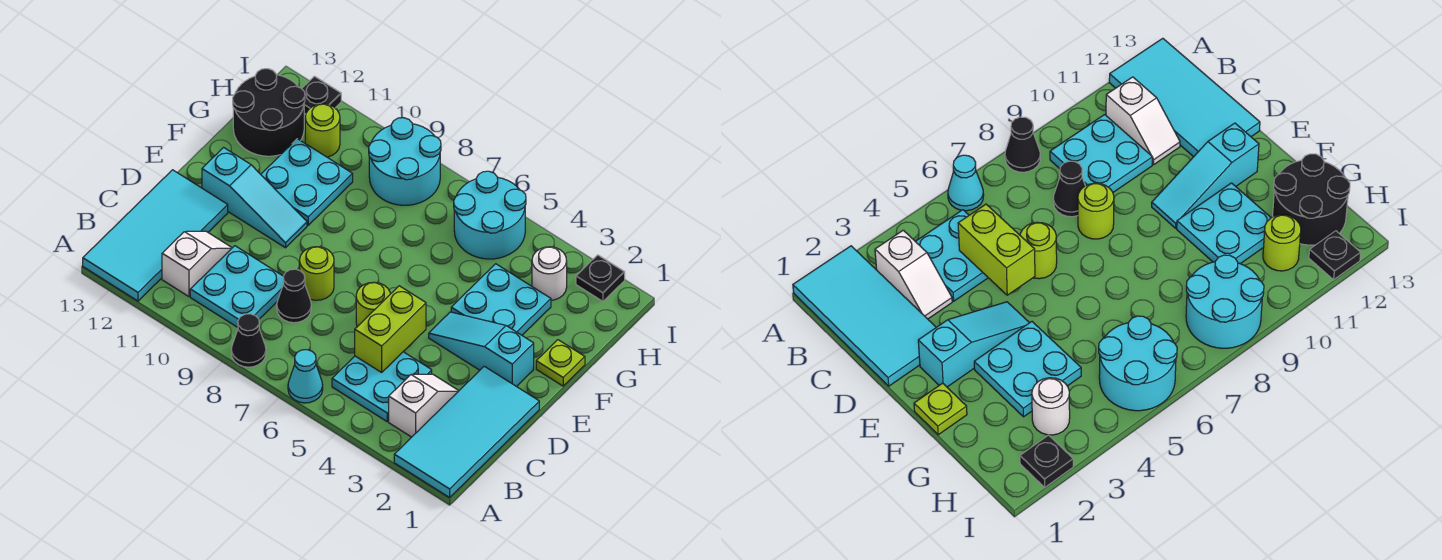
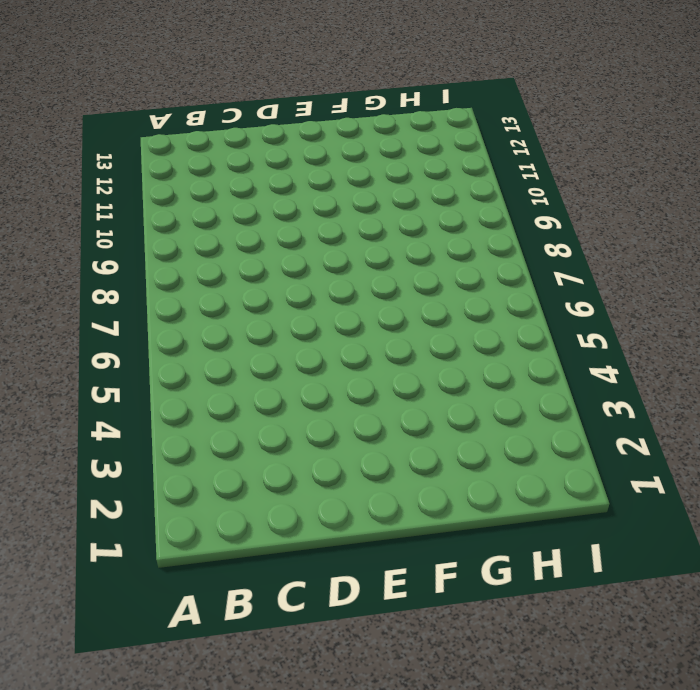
none -> cyan tile A1:D2 level 1
none -> cyan cone A6 level 1
none -> black cone A8 level 1

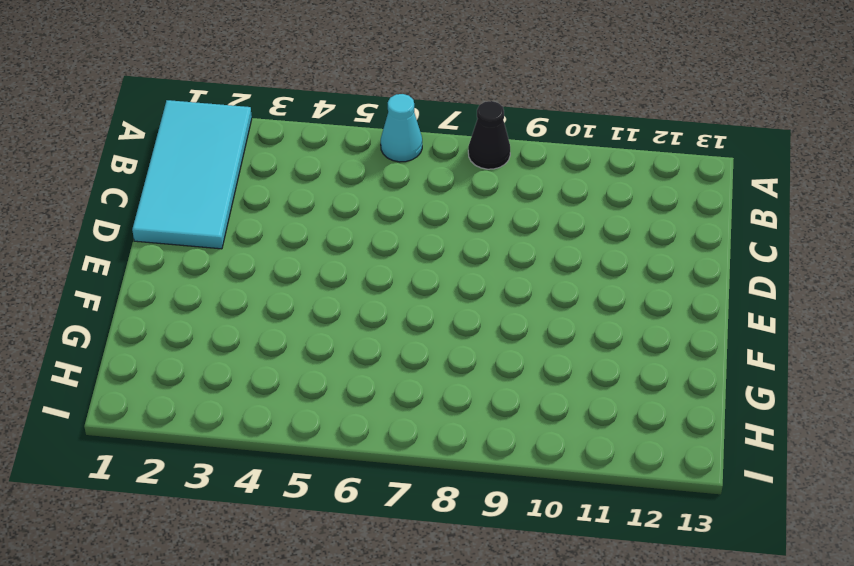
none -> cyan tile A12:D13 level 1
none -> white slope B3:C3 level 1 top B
none -> cyan plate B4:C5 level 1

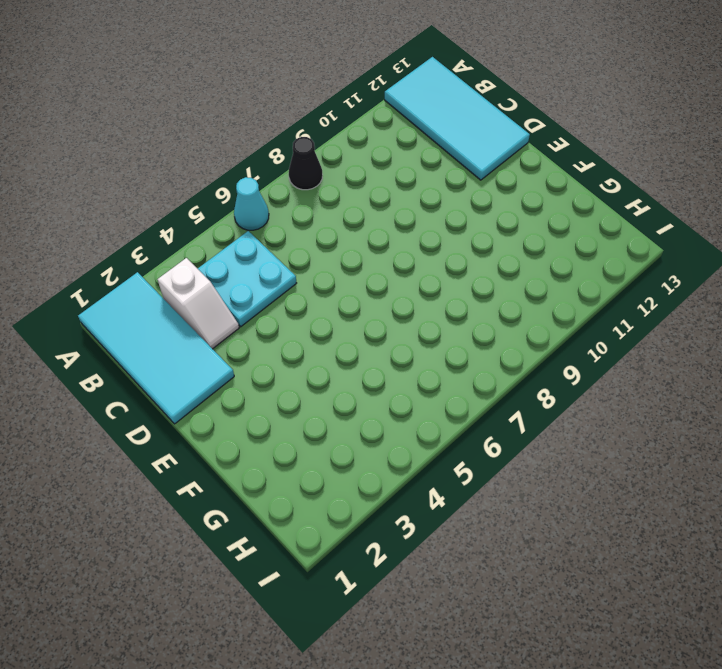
none -> cyan plate B9:C10 level 1
none -> white slope B11:C11 level 1 top B
none -> black cone C8 level 1

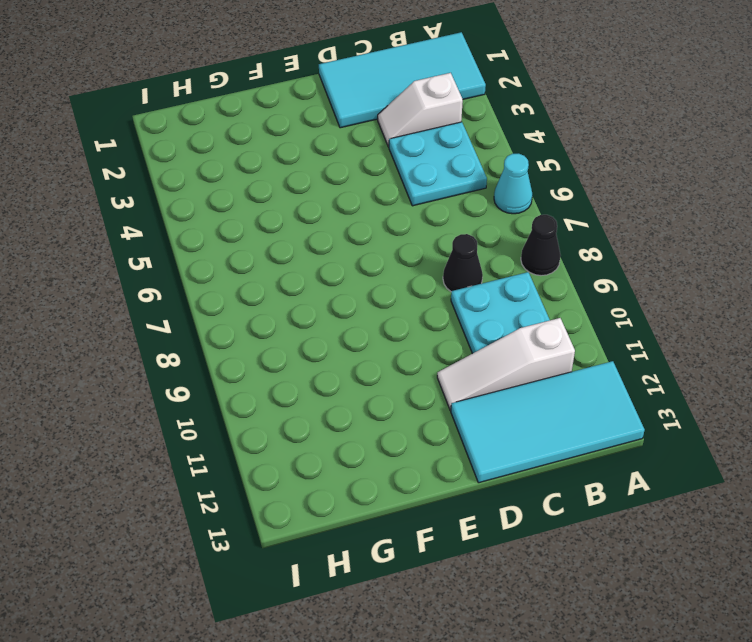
white slope B11:D11 level 1 top B -> white slope B11:C11 level 1 top B
none -> lime round brick D6 level 1
none -> lime round brick D8 level 1
none -> cyan slope E2:E4 level 1 top 2

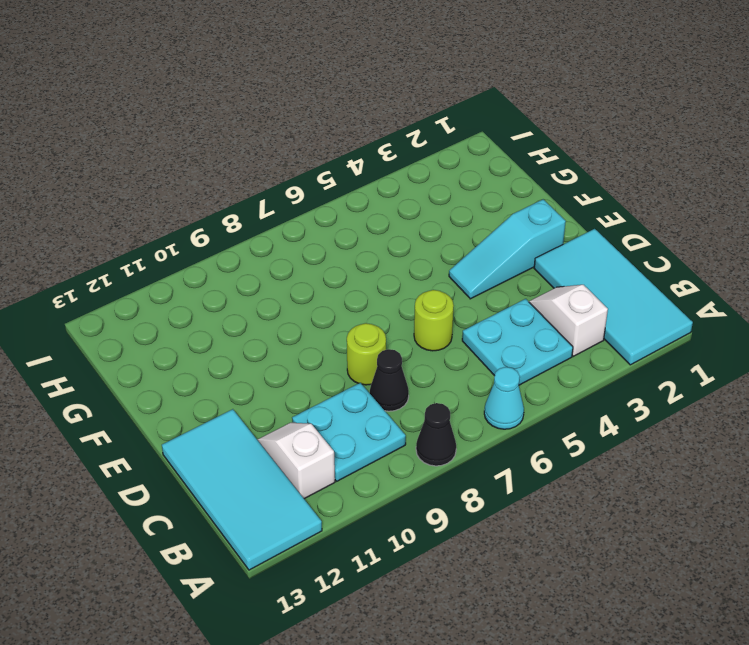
none -> cyan slope E10:E12 level 1 top 12
none -> lime plate F1 level 1
none -> cyan plate F3:G4 level 1

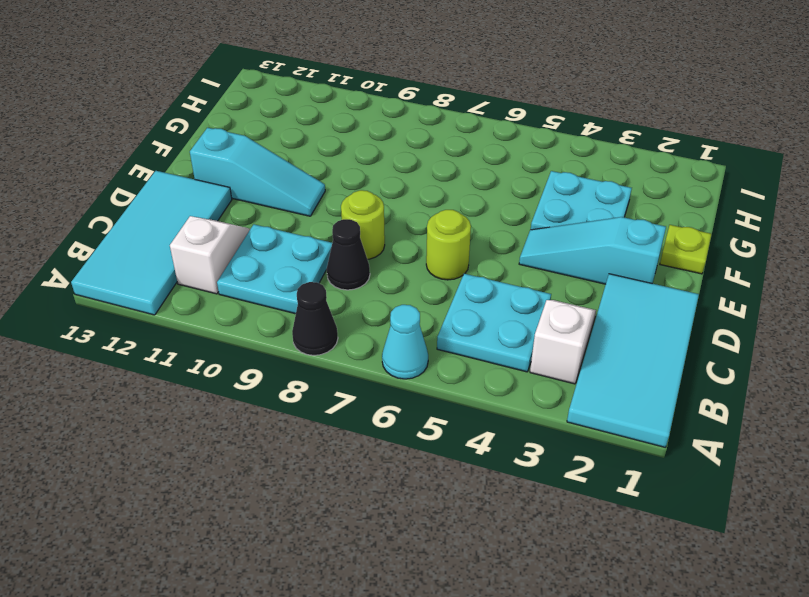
none -> cyan plate F10:G11 level 1
none -> black round brick G12:H13 level 1
none -> white round brick H3 level 1

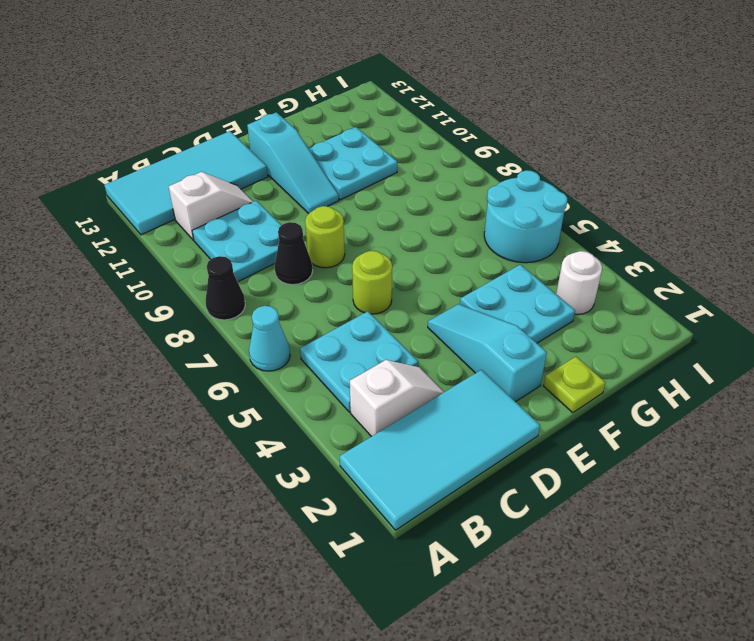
none -> black round brick G12:H13 level 1
none -> cyan round brick H8:I9 level 1
none -> lime round brick H11 level 1

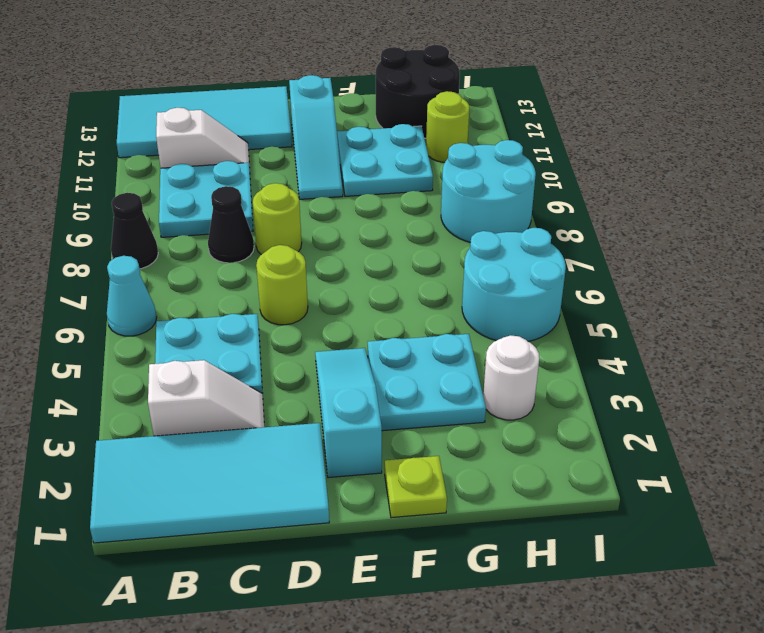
none -> black plate I2 level 1
none -> black plate I12 level 1
none -> lime brick C5:D5 level 2

